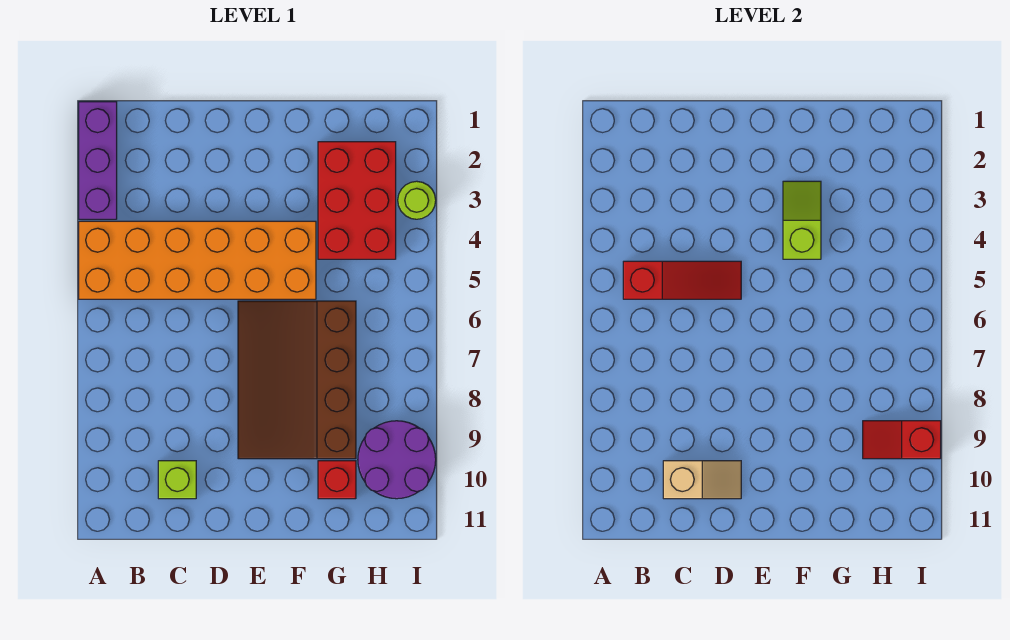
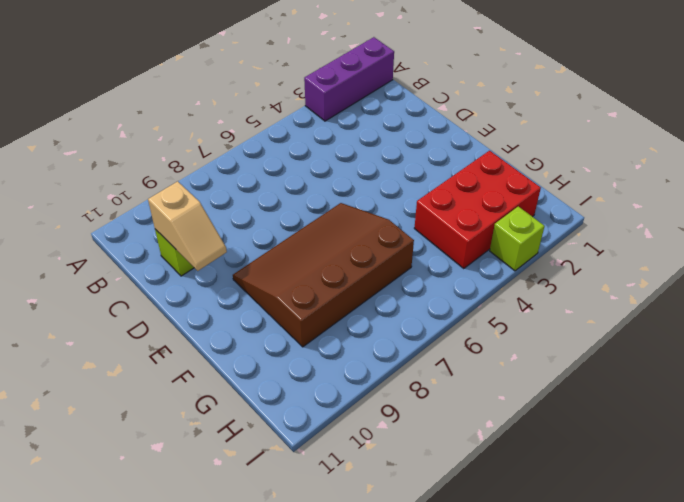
lime brick I3 level 1 -> lime round brick I3 level 1
none -> orange brick A4:F5 level 1
none -> red brick G10 level 1
none -> purple round brick H9:I10 level 1

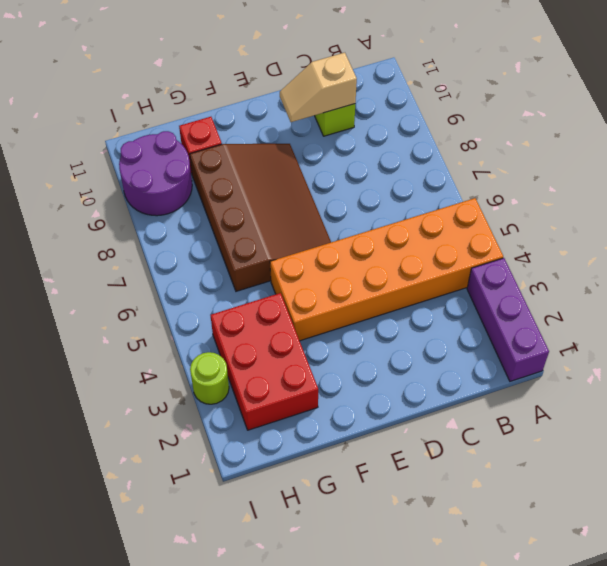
none -> red slope B5:D5 level 2 top B
none -> lime slope F3:F4 level 2 top 4
none -> red slope H9:I9 level 2 top I

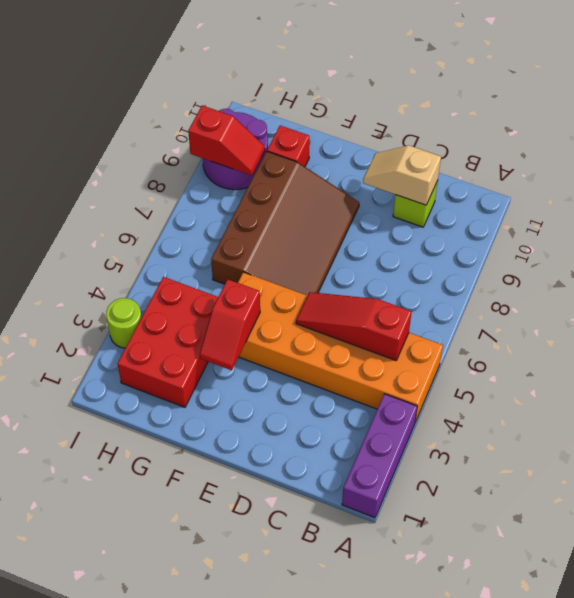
red slope F3:F4 level 2 top 4 -> lime slope F3:F4 level 2 top 4

